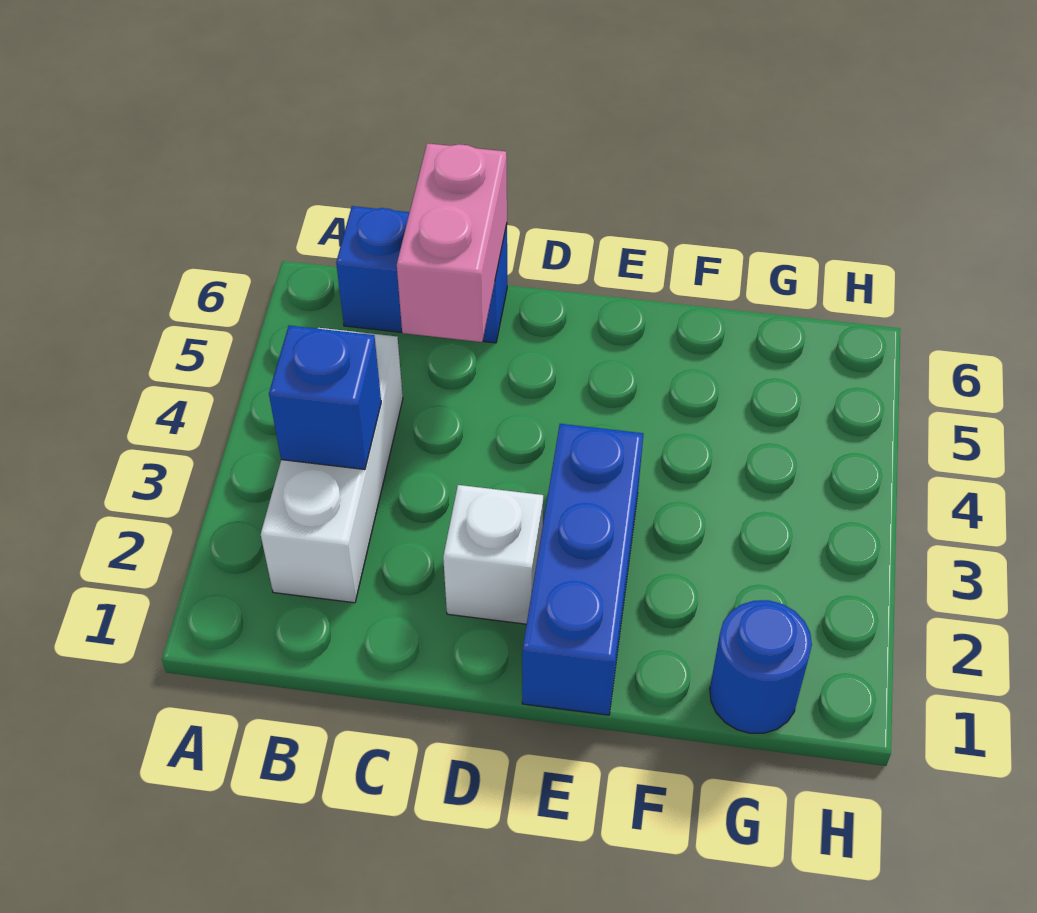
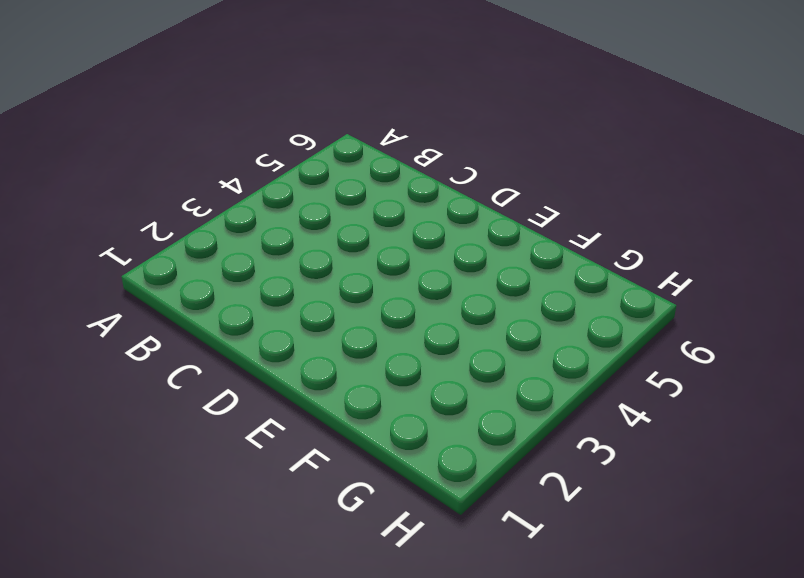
none -> white brick B2:B4 level 1
none -> blue brick B6:C6 level 1

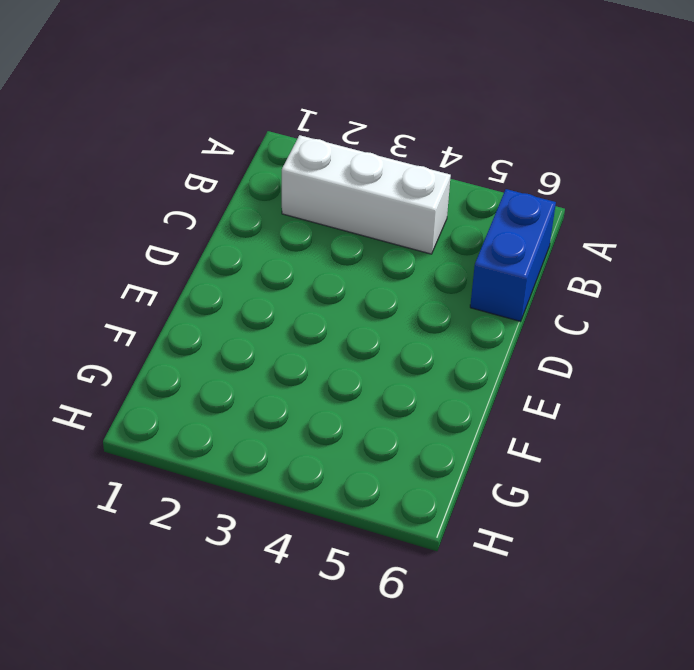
none -> white brick D2 level 1
none -> blue brick E1:E3 level 1

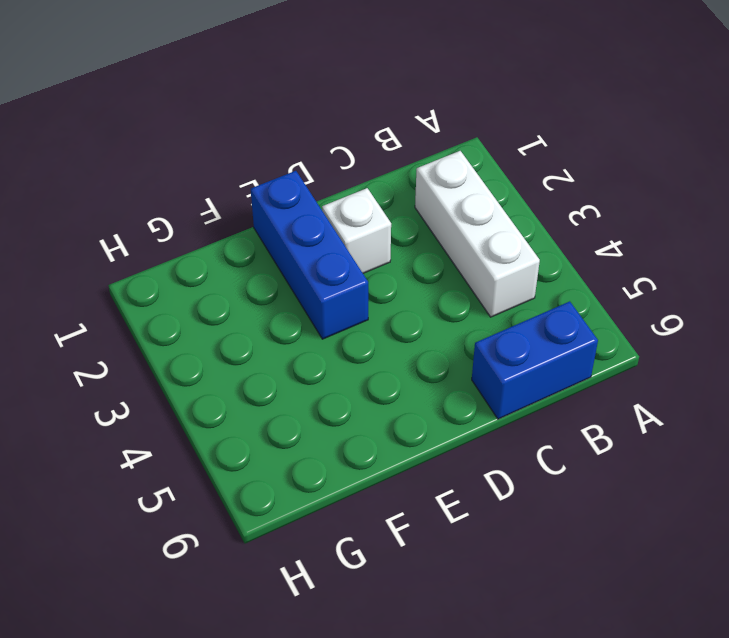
none -> blue round brick G1 level 1
none -> blue brick B3 level 2

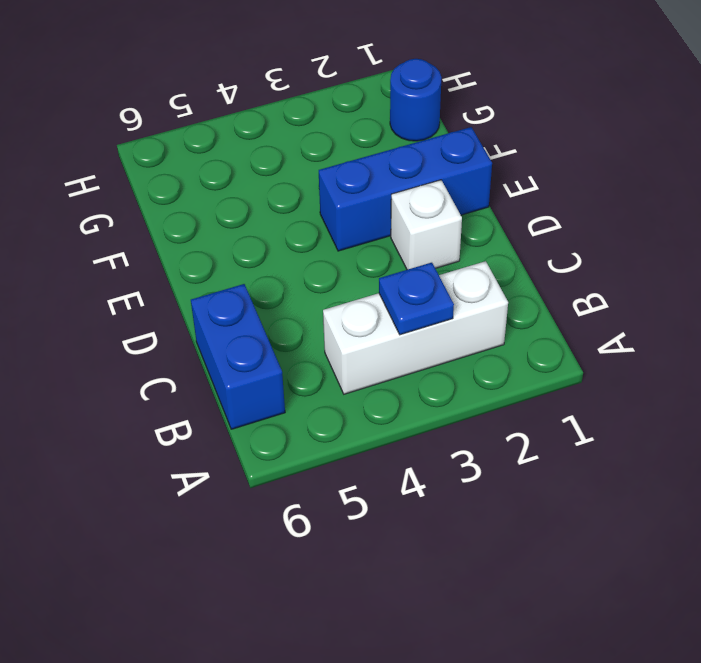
blue plate B3 level 2 -> blue brick B3 level 2
none -> pink brick C5:C6 level 2

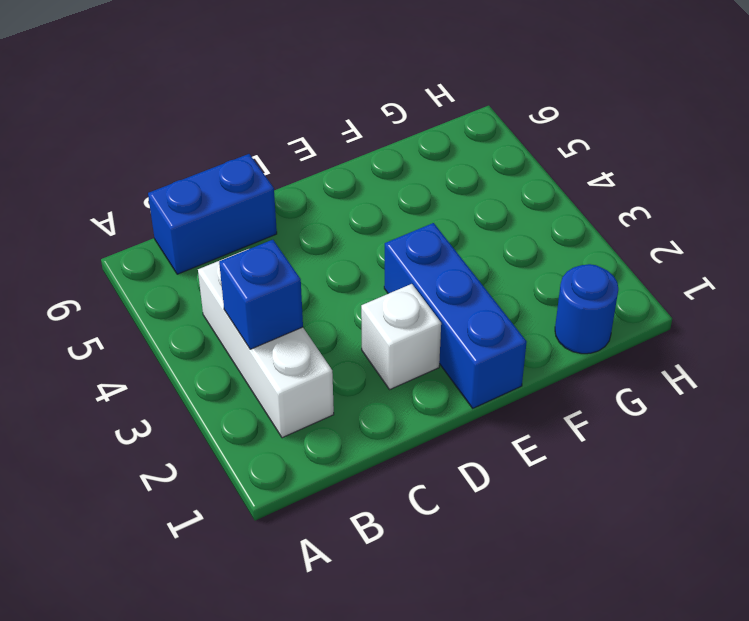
none -> pink brick C5:C6 level 2

